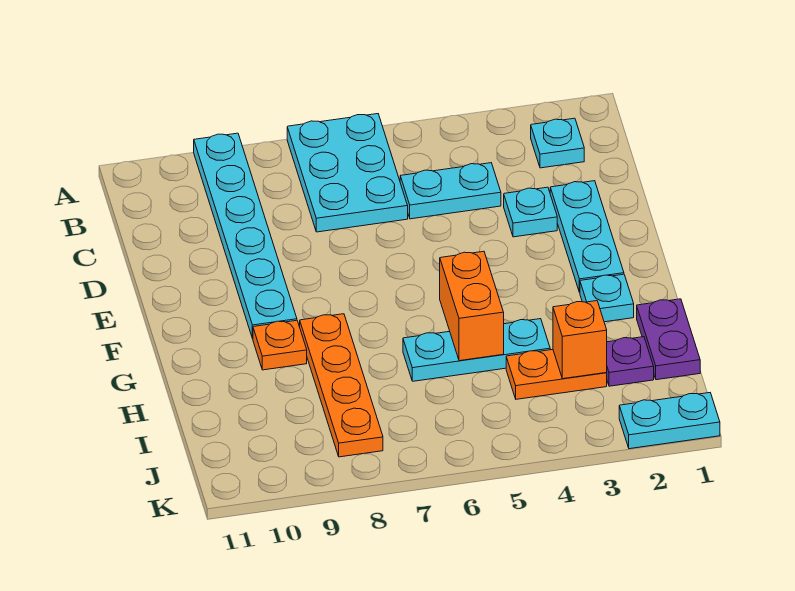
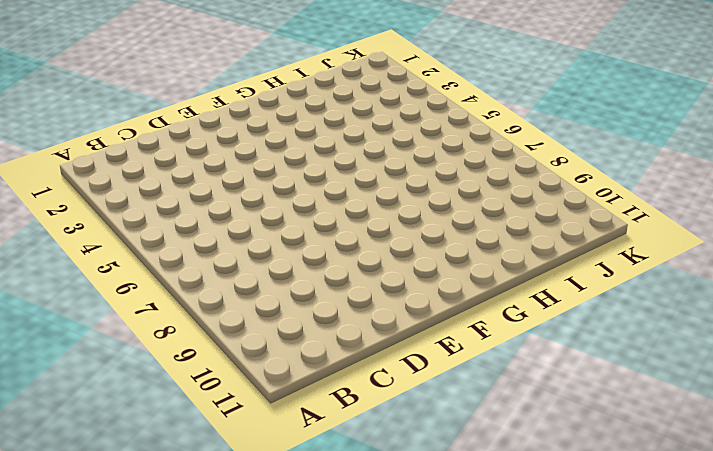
none -> cyan plate A6:C7 level 1
none -> cyan plate A9:F9 level 1
none -> cyan plate B2 level 1

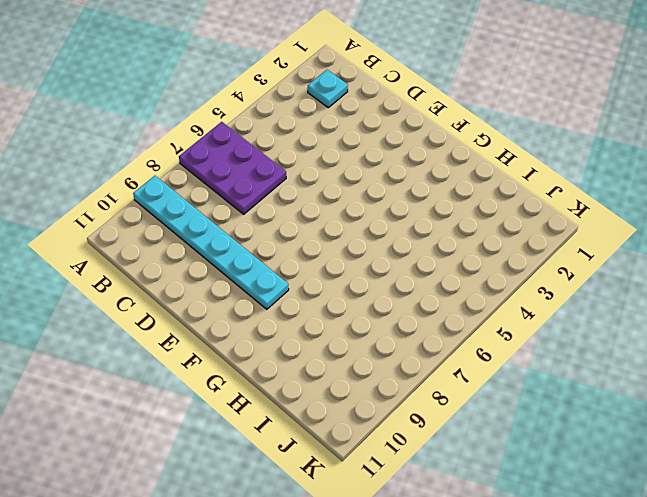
purple plate A6:C7 level 1 -> cyan plate A6:C7 level 1
none -> cyan plate C4:C5 level 1
none -> cyan plate D2:F2 level 1
none -> cyan plate D3 level 1

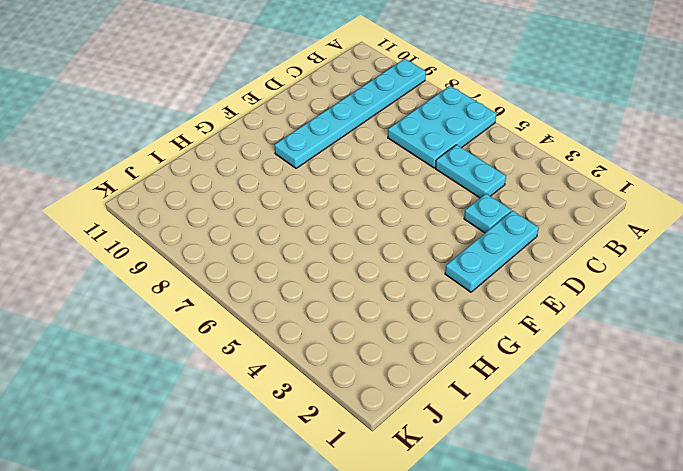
none -> cyan plate B2 level 1
none -> cyan plate G2 level 1
none -> orange plate G8:J8 level 1

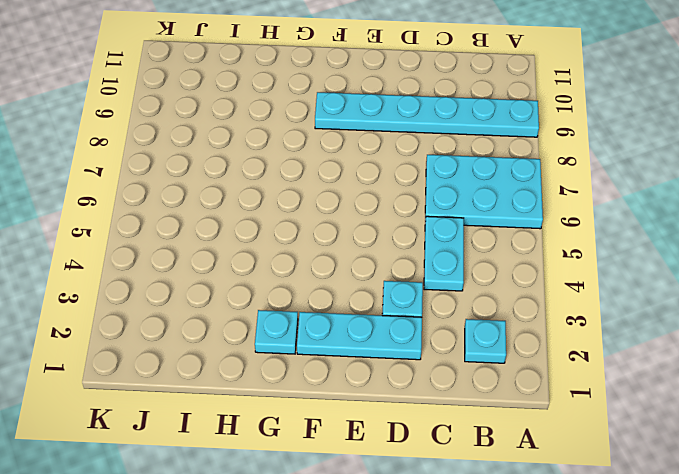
none -> orange plate G8:J8 level 1
none -> orange plate G9 level 1
none -> purple plate H1:I1 level 1

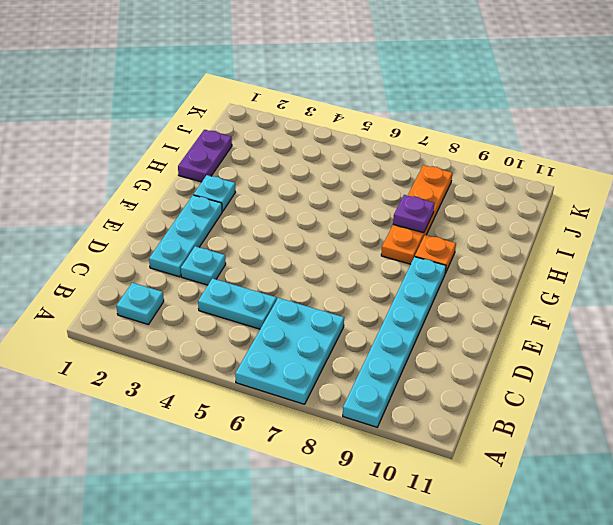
purple plate H8 level 2 -> purple plate I2 level 1
none -> cyan plate H4:H6 level 1
none -> orange plate I3:I4 level 1
none -> cyan plate K1:K2 level 1

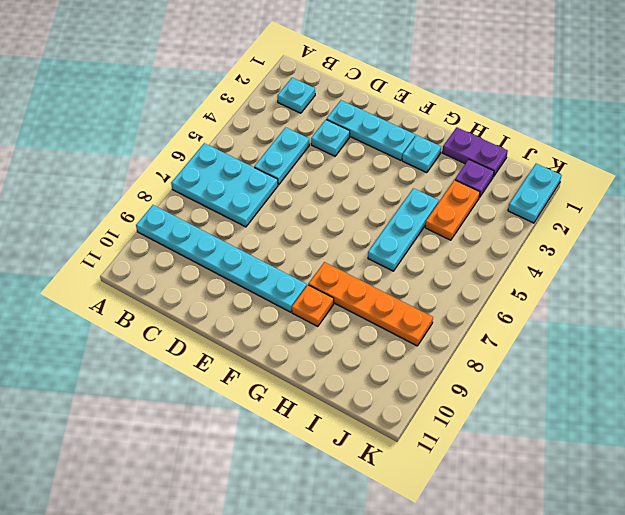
none -> orange brick G5:H5 level 2
none -> orange brick I3 level 2

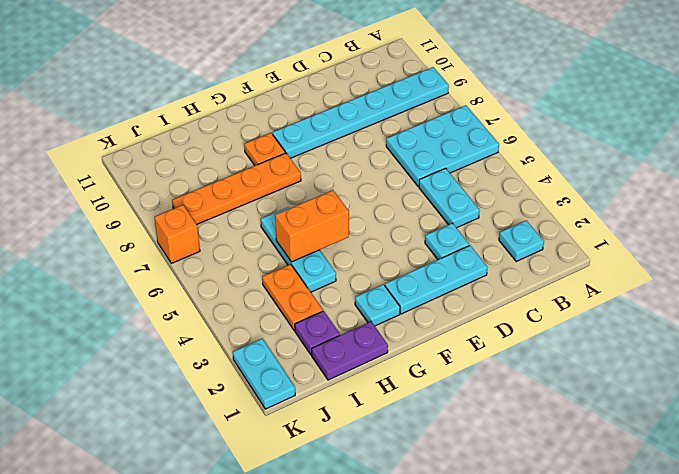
orange brick K7 level 1 -> orange brick I3 level 2

